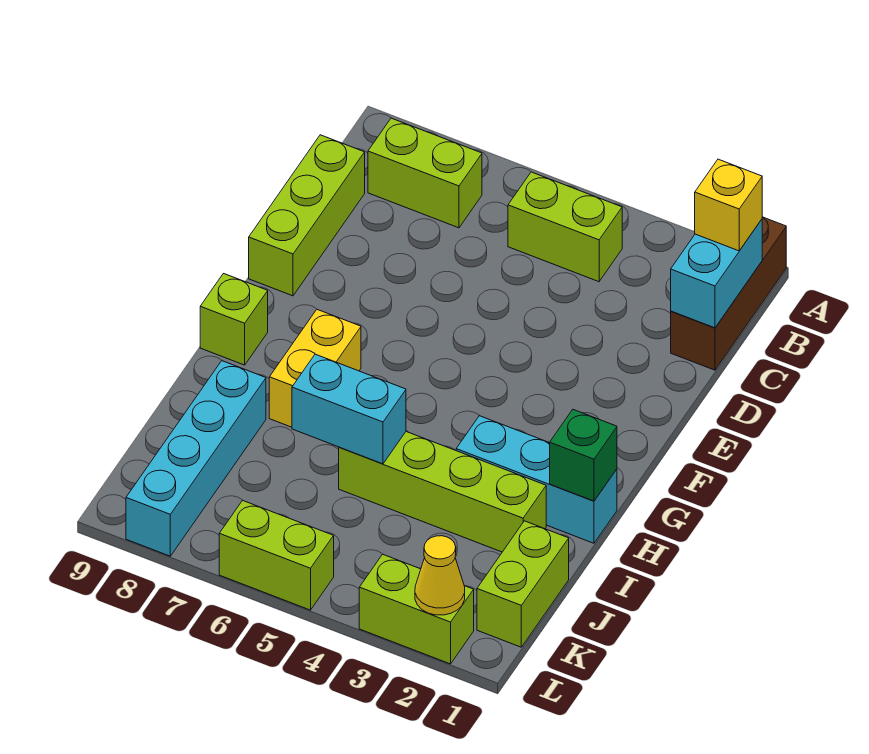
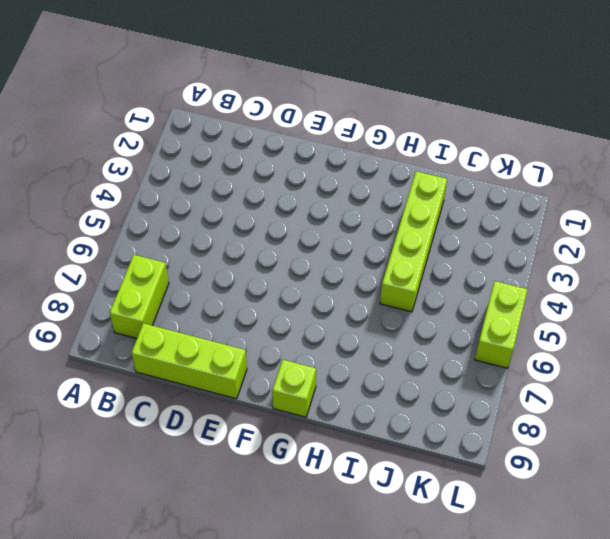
none -> brown brick A1:C1 level 1
none -> lime brick B4:B5 level 1
none -> yellow brick G7:H7 level 1

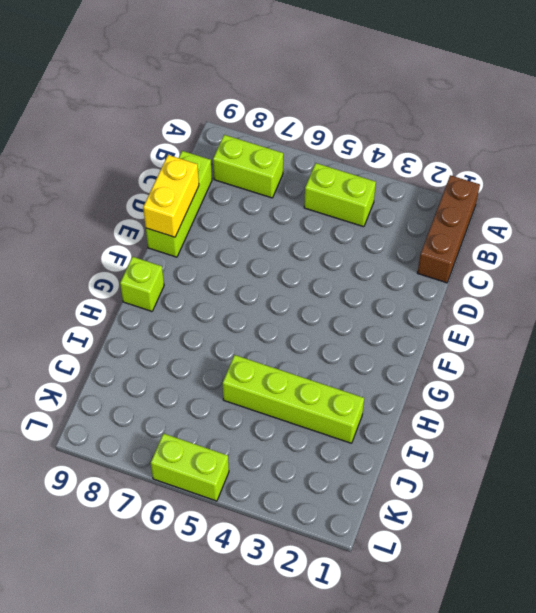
yellow brick D9:E9 level 2 -> yellow brick G7:H7 level 1
none -> cyan brick H1:H3 level 1
none -> cyan brick I8:L8 level 1
none -> lime brick J1:K1 level 1

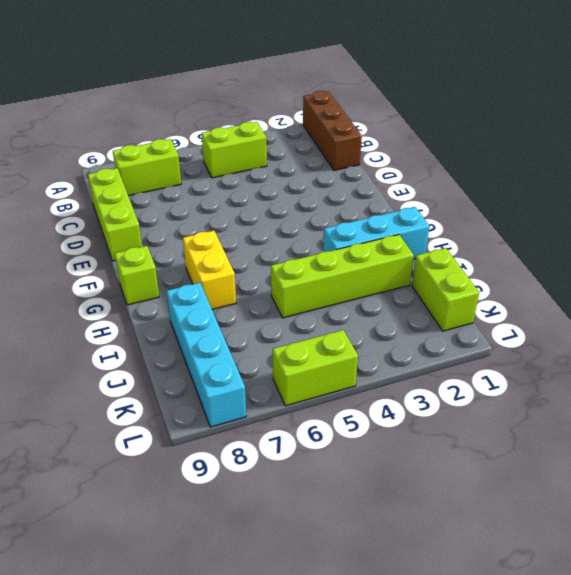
none -> lime brick L2:L3 level 1
none -> cyan brick B1:C1 level 2
none -> green brick H1 level 2

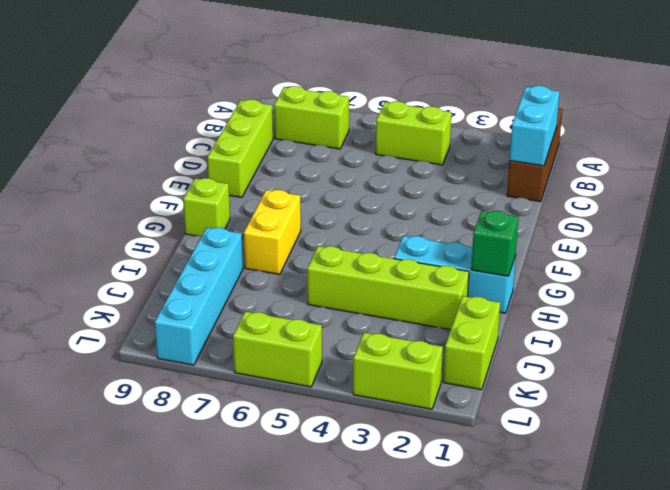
none -> cyan brick I5:I6 level 2
none -> yellow cone L2 level 2
none -> yellow brick B1 level 3

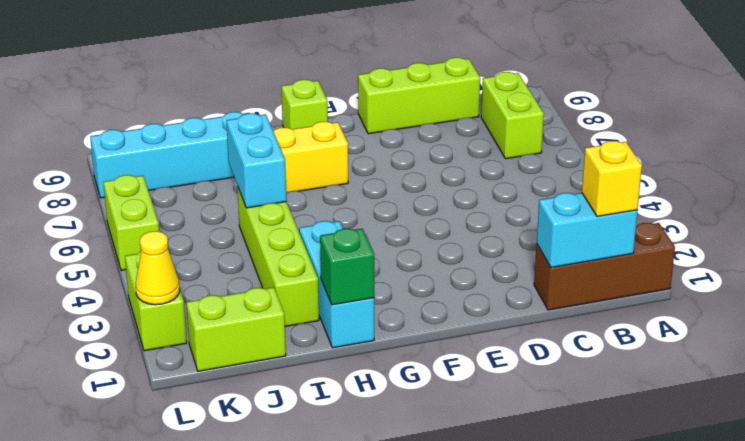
none -> lime brick B4:B5 level 1

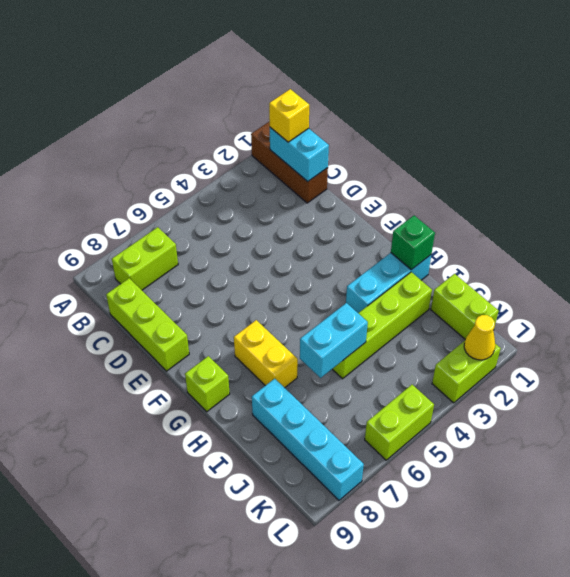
none -> lime brick B4:B5 level 1

